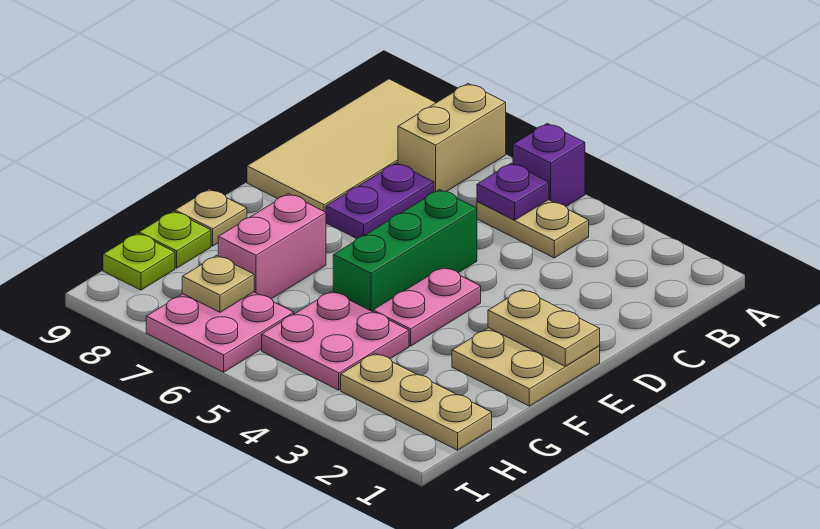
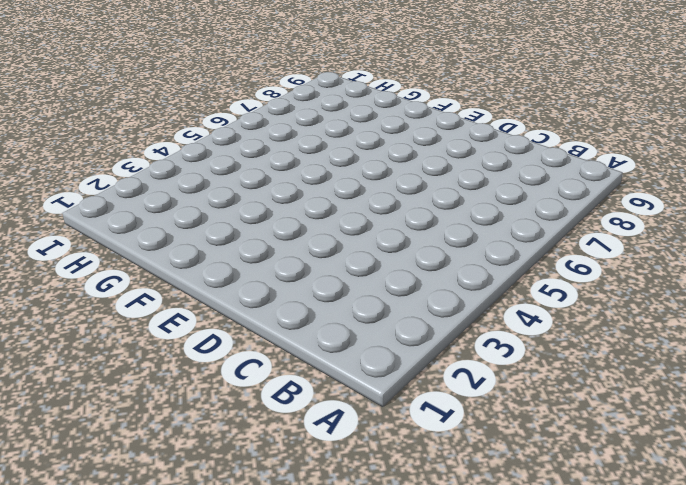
none -> purple brick A5 level 1
none -> tan brick A7:B7 level 1
none -> tan tile A8:D9 level 1

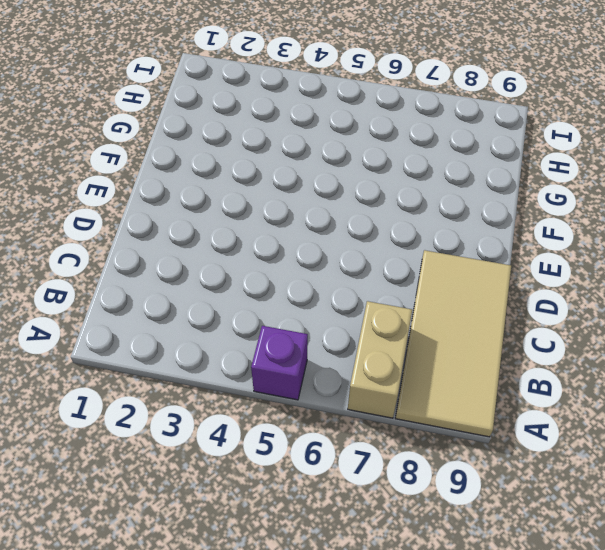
none -> tan plate B4:B5 level 1
none -> purple plate C7:D7 level 1
none -> green brick D5:F5 level 1

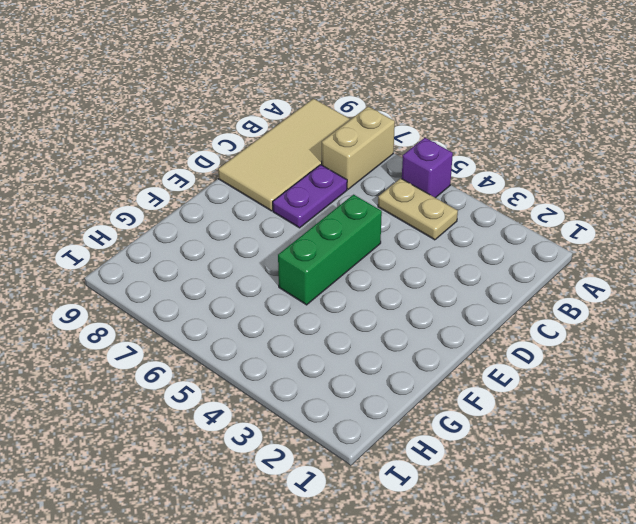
none -> tan plate E1:F2 level 1
none -> pink plate E4:F4 level 1
none -> pink brick F7:G7 level 1

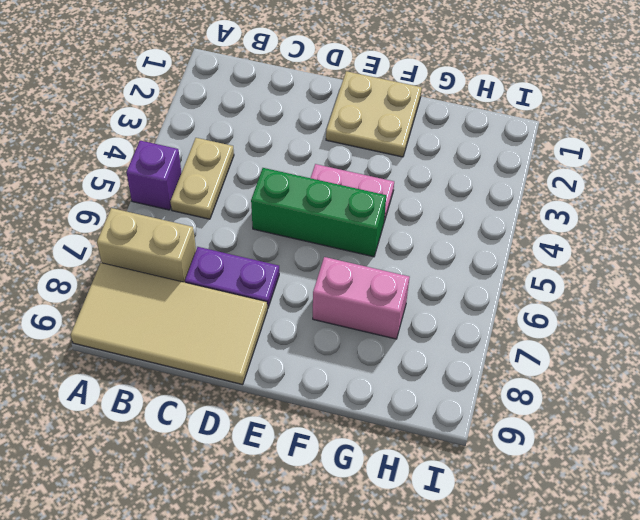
none -> tan plate F9 level 1
none -> pink plate G4:H5 level 1
none -> lime plate G9 level 1

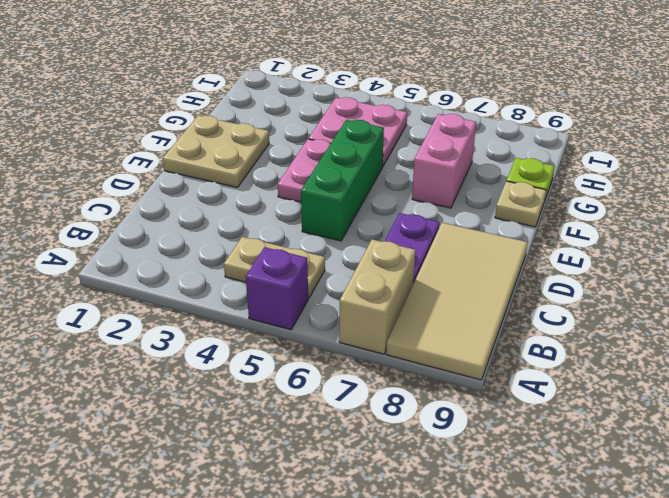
none -> tan plate H1:H3 level 1
none -> pink plate H6:I7 level 1
none -> lime plate H9 level 1

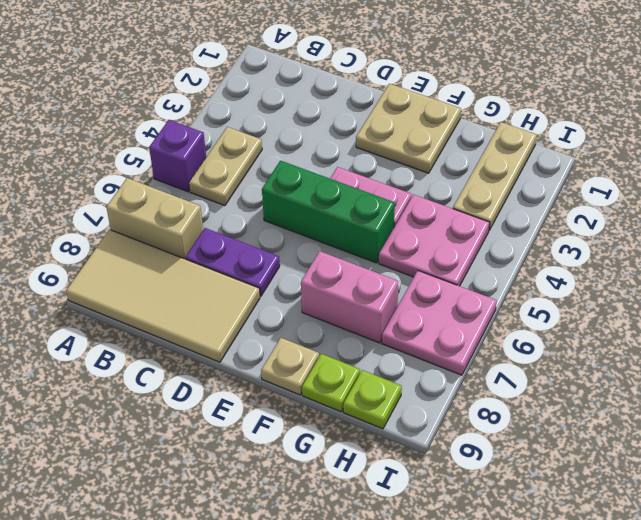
none -> purple plate B5 level 2
none -> tan plate E1:E2 level 2
none -> tan plate H7 level 2

